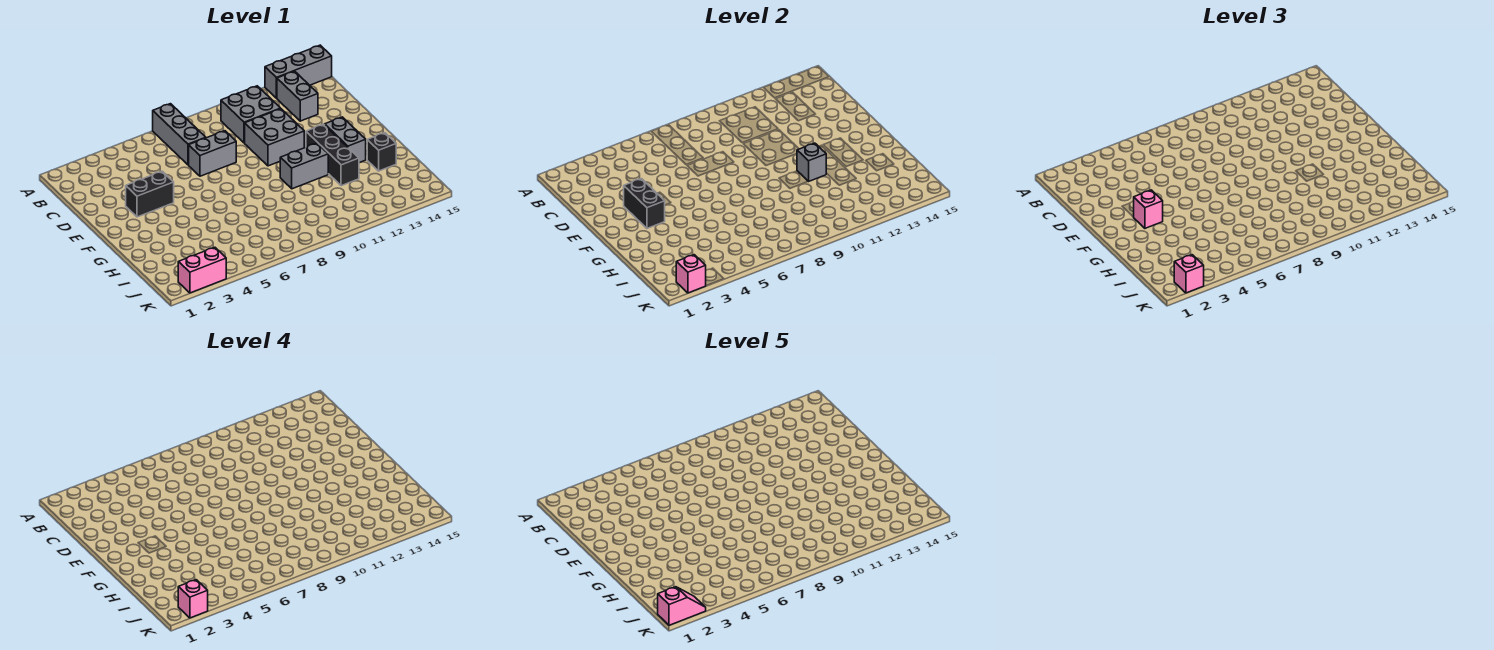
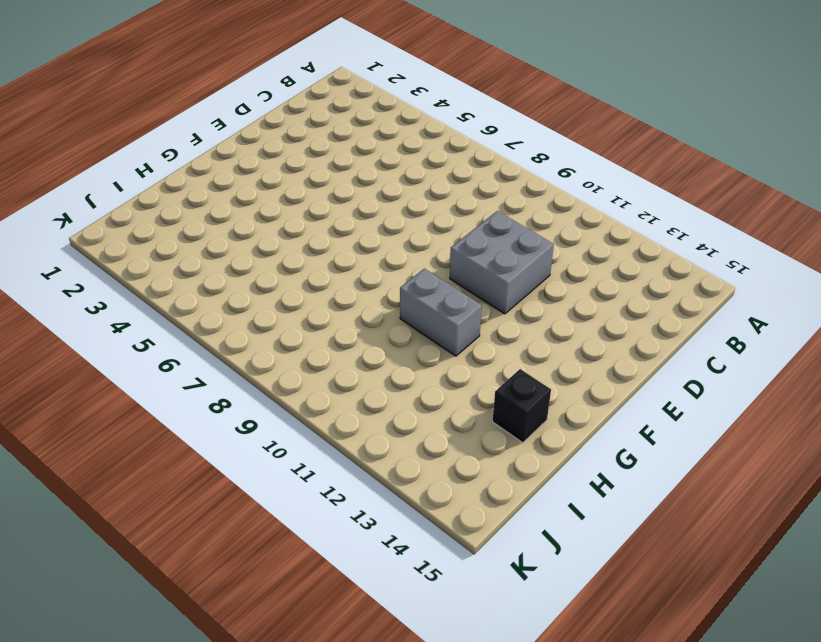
none -> grey brick A7:C7 level 1
none -> grey brick A13:A15 level 1
none -> grey brick B10:C11 level 1

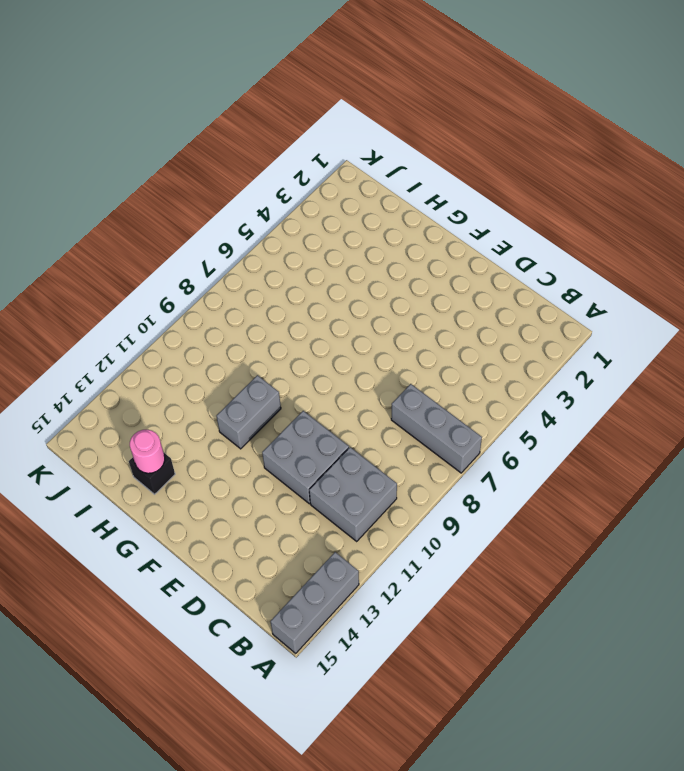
pink round brick H14 level 2 -> none
none -> grey brick B13:C13 level 1
none -> grey brick D7:D8 level 1
none -> black brick E3:E4 level 1

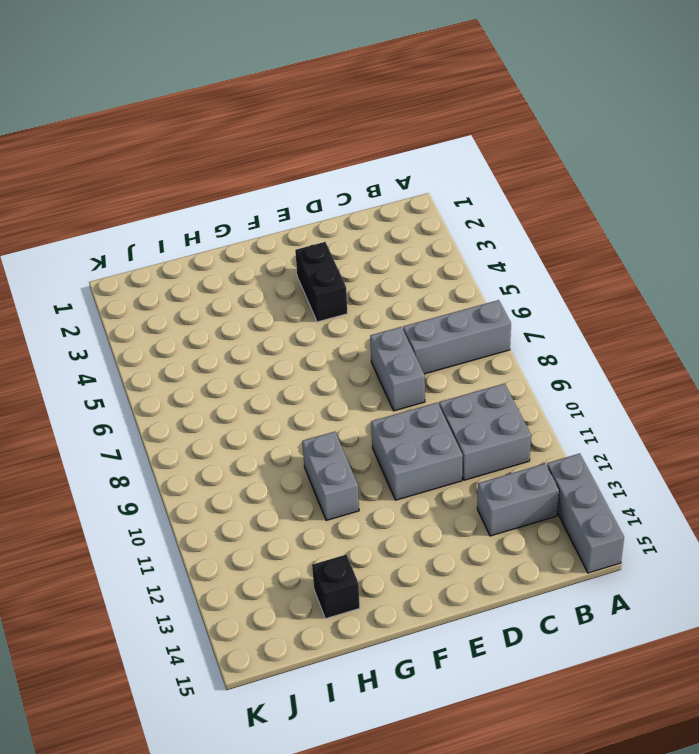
none -> black brick F12:H12 level 1
none -> grey brick F13:G13 level 1
none -> pink brick K2:K3 level 1

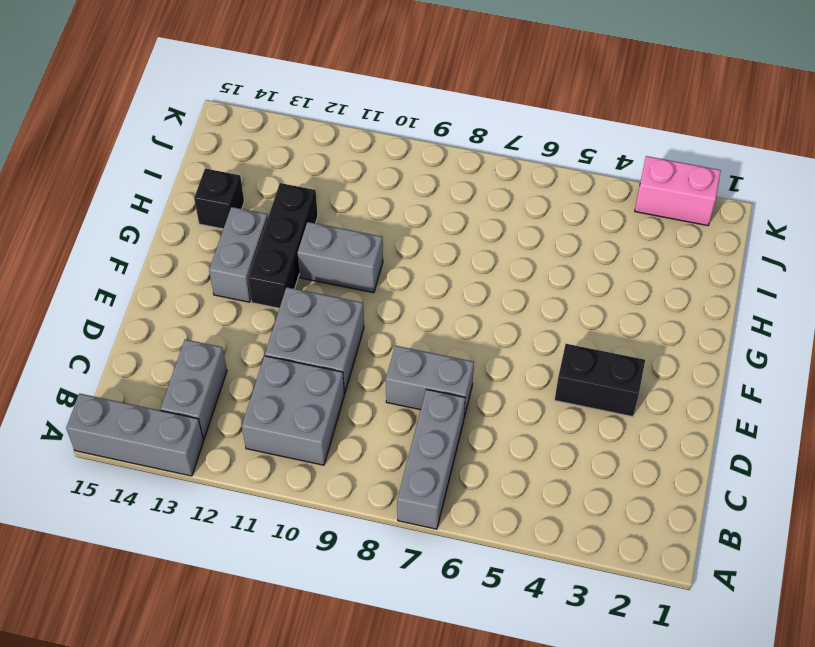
none -> black brick E3:F3 level 2
none -> grey brick G11 level 2
none -> pink brick K2 level 2

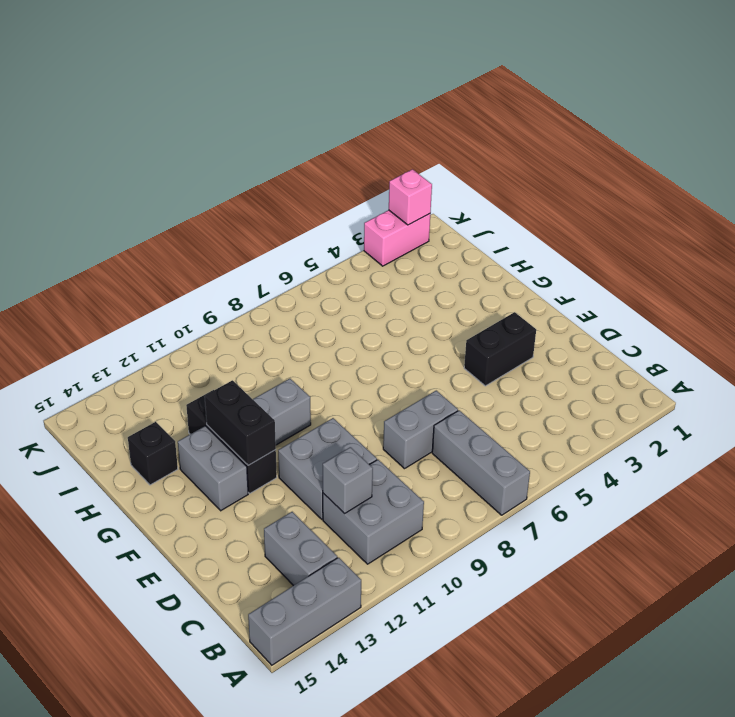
grey brick C11 level 2 -> grey brick G11 level 2
black brick F12:G12 level 2 -> black brick E3:F3 level 2
none -> pink brick F3 level 3
none -> pink brick K2 level 3
none -> pink brick K2 level 4

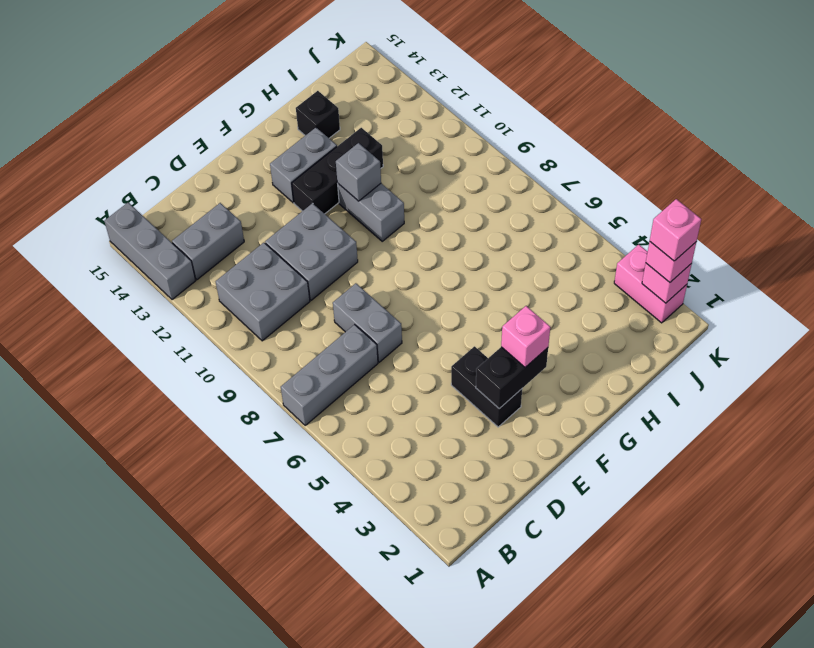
none -> pink slope K1:K2 level 5 top 1

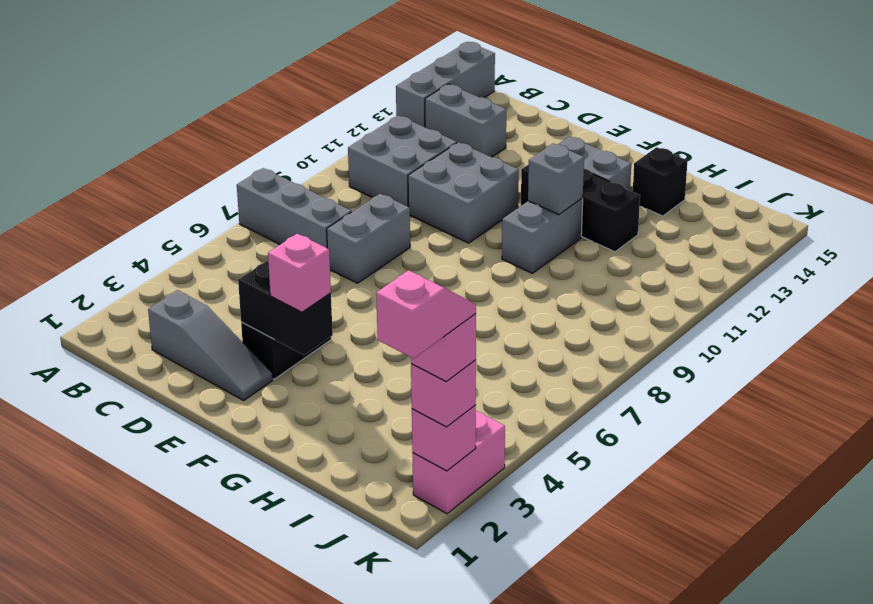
grey slope C2:E2 level 1 top C -> none

